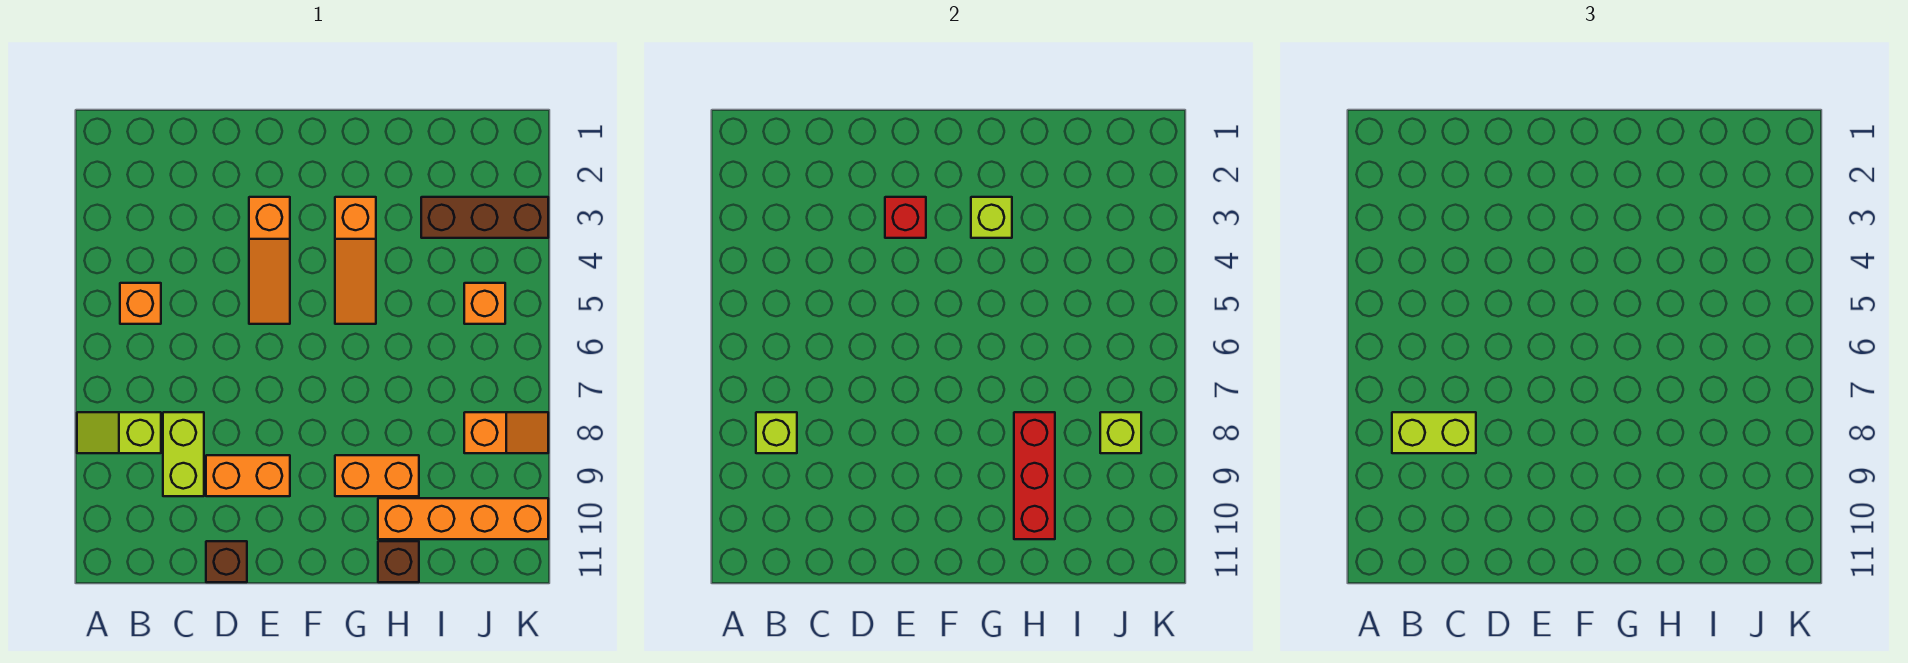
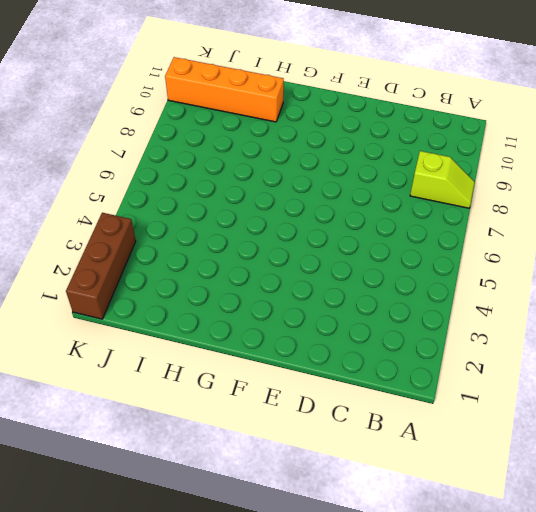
brown brick K1:K3 level 1 -> brown brick I3:K3 level 1
none -> orange brick B5 level 1
none -> lime brick C8:C9 level 1
none -> orange brick D9:E9 level 1

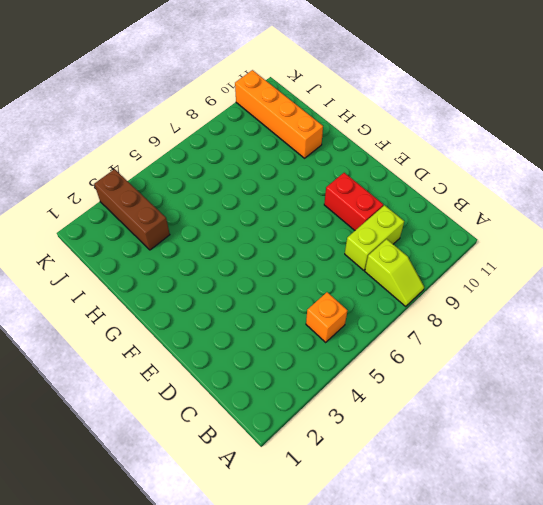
red brick D9:E9 level 1 -> orange brick D9:E9 level 1
none -> brown brick D11 level 1
none -> orange slope E3:E5 level 1 top 3
none -> orange slope G3:G5 level 1 top 3

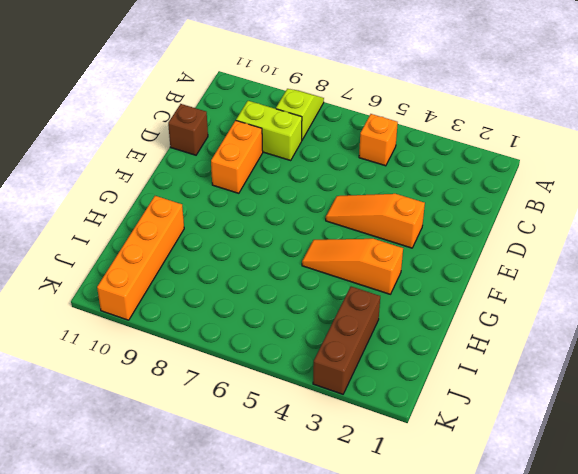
none -> orange brick G9:H9 level 1
none -> brown brick H11 level 1
none -> orange brick J5 level 1

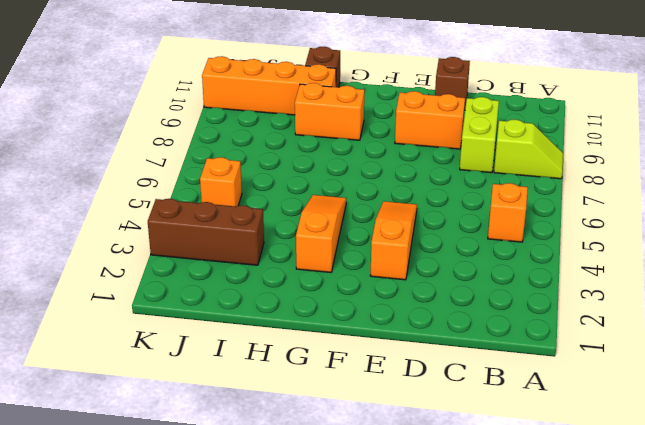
none -> orange slope J8:K8 level 1 top J
none -> lime brick B8 level 2
none -> red brick E3 level 2

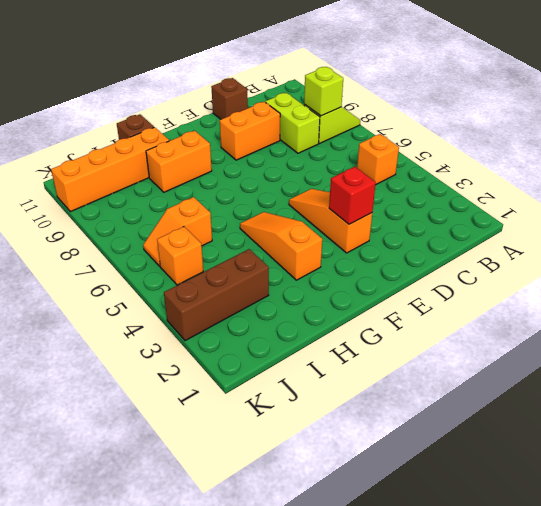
orange slope I6:J6 level 1 top I -> orange slope J8:K8 level 1 top J
none -> lime brick G3 level 2
none -> red brick H8:H10 level 2
none -> lime brick J8 level 2

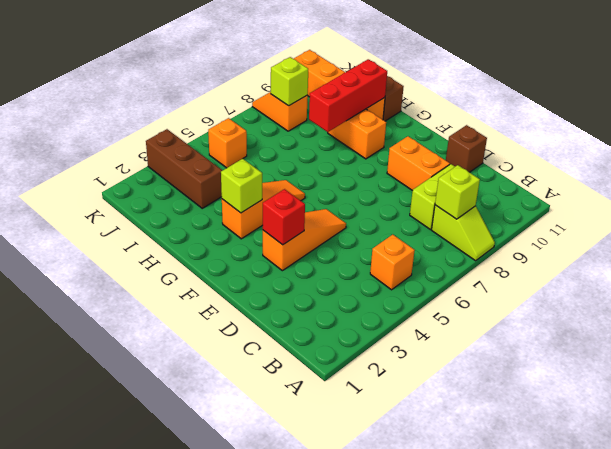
none -> lime brick B8:C8 level 3

